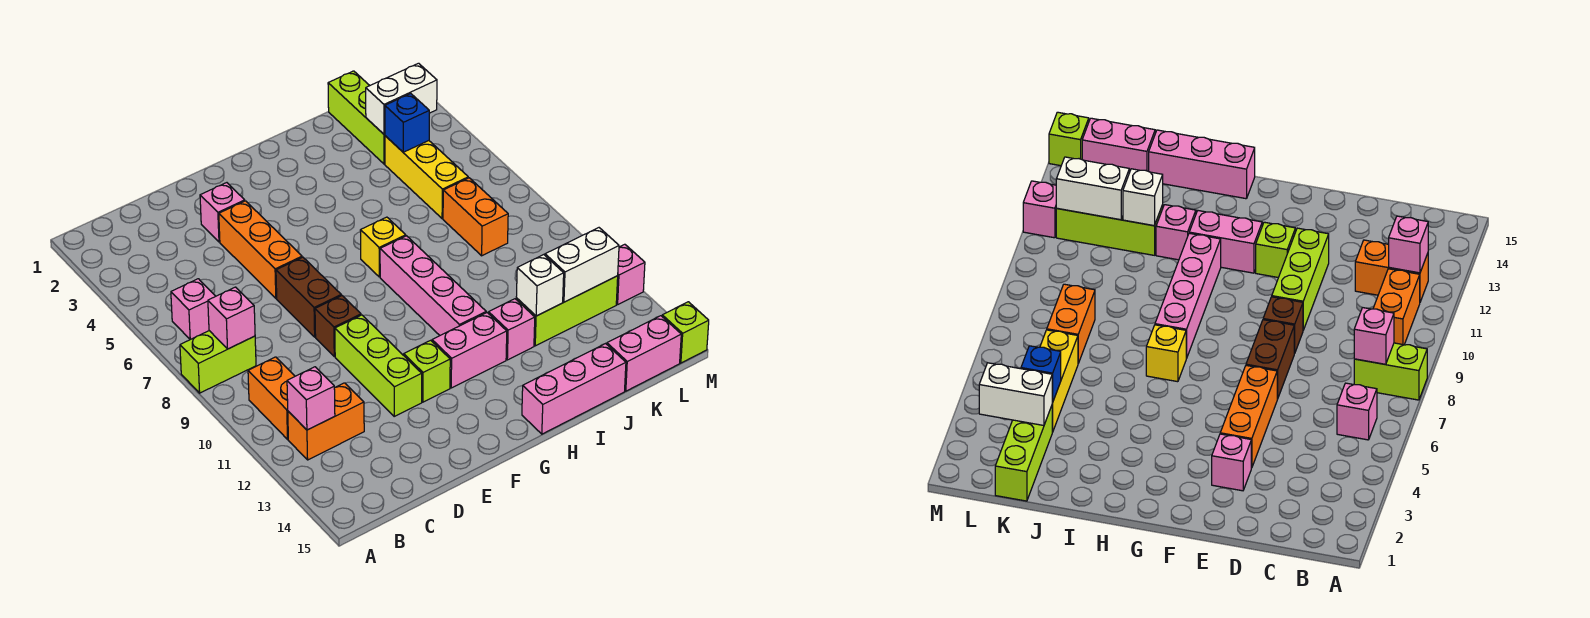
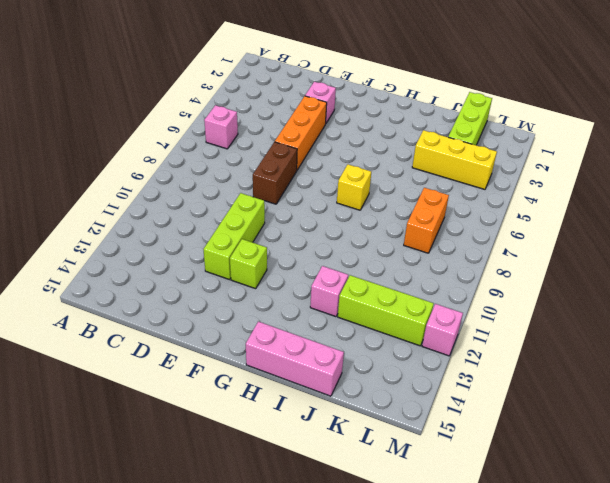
yellow brick J4:L4 level 1 -> yellow brick K4:K6 level 1
none -> lime brick A8:B8 level 1
none -> orange brick B10:B11 level 1
none -> orange brick B12:C12 level 1

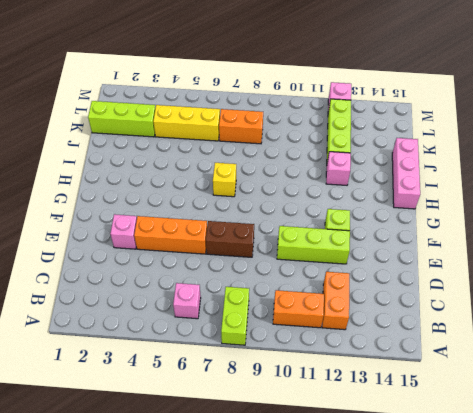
none -> brown brick E9 level 1
none -> pink brick G12:H12 level 1
none -> pink brick H8:H11 level 1

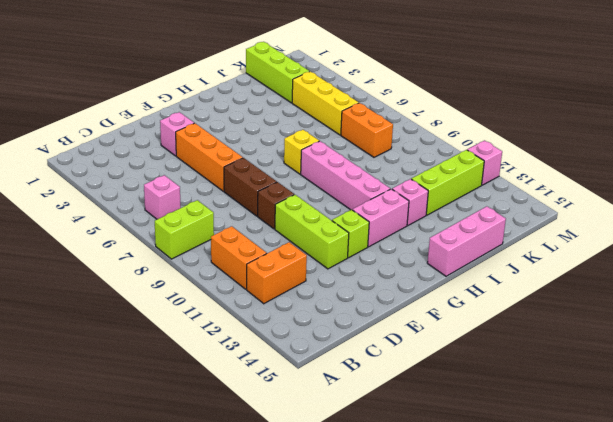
none -> pink brick K15:L15 level 1
none -> lime brick M15 level 1
none -> pink brick B8 level 2

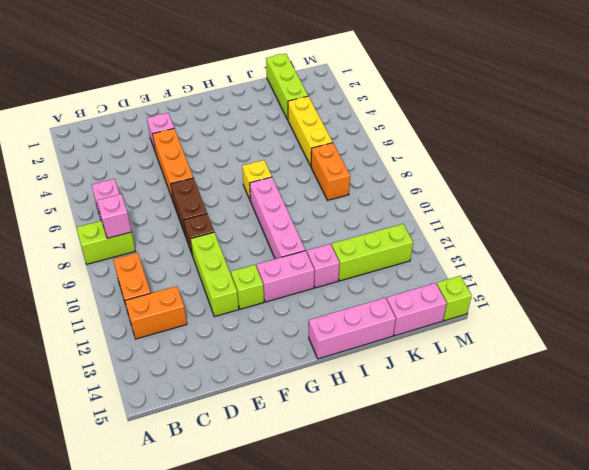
none -> pink brick M12 level 1
none -> pink brick B12 level 2
none -> white brick J12 level 2

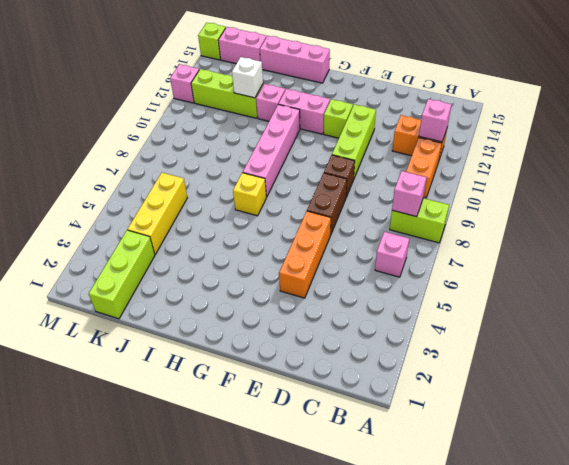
none -> pink brick E3 level 1
none -> orange brick K7:K8 level 1
none -> white brick K3:L3 level 2

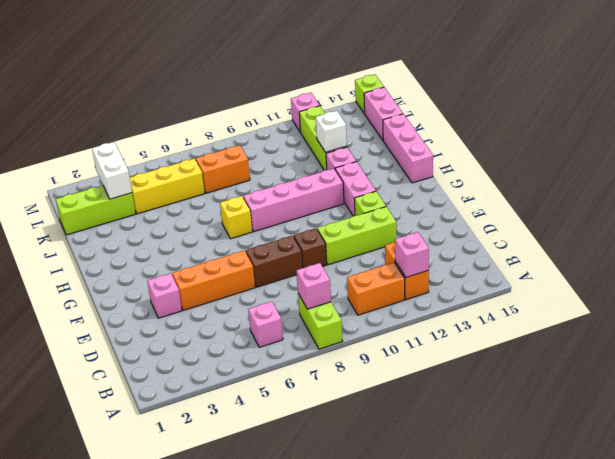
none -> blue brick K4 level 2
none -> white brick K12:L12 level 2

